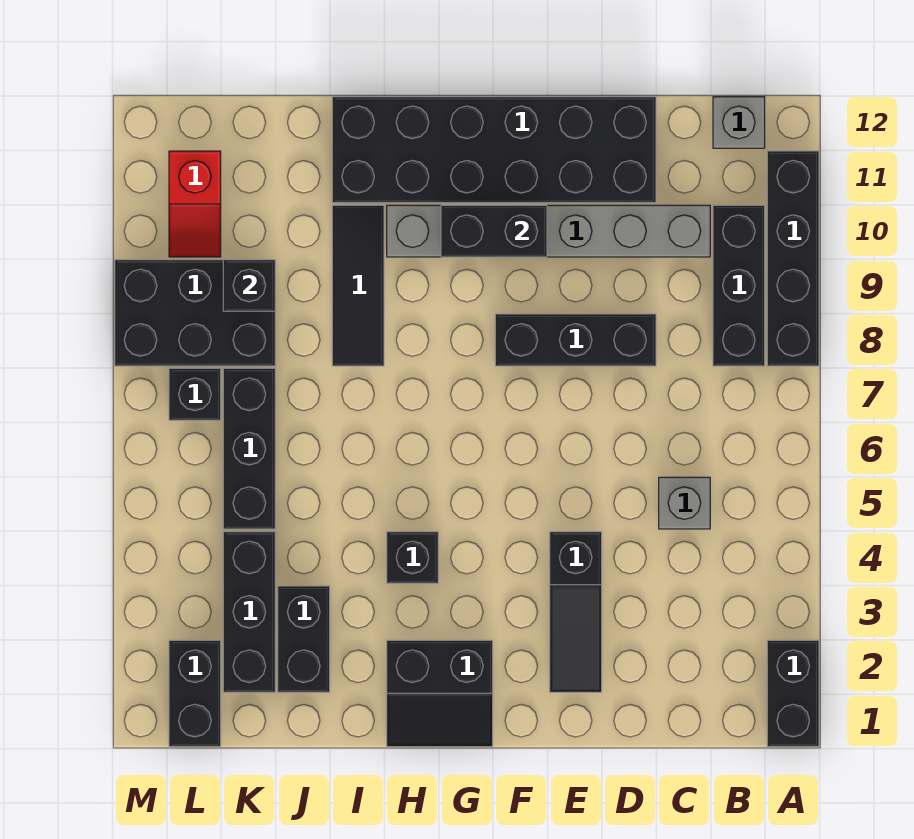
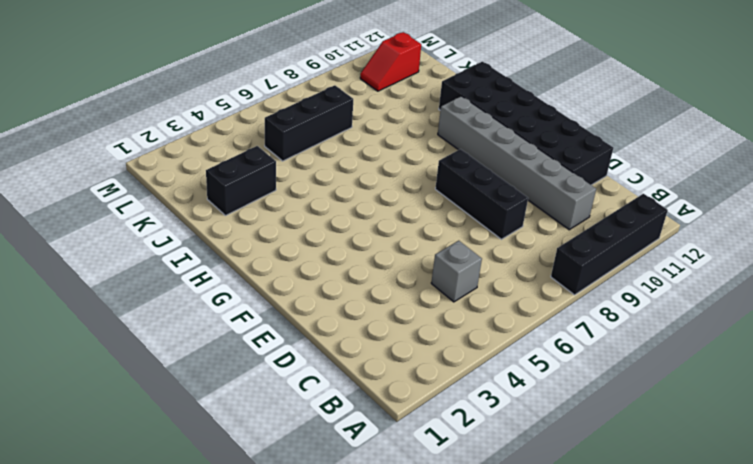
none -> black brick A1:A2 level 1
none -> black brick B8:B10 level 1
none -> grey brick B12 level 1

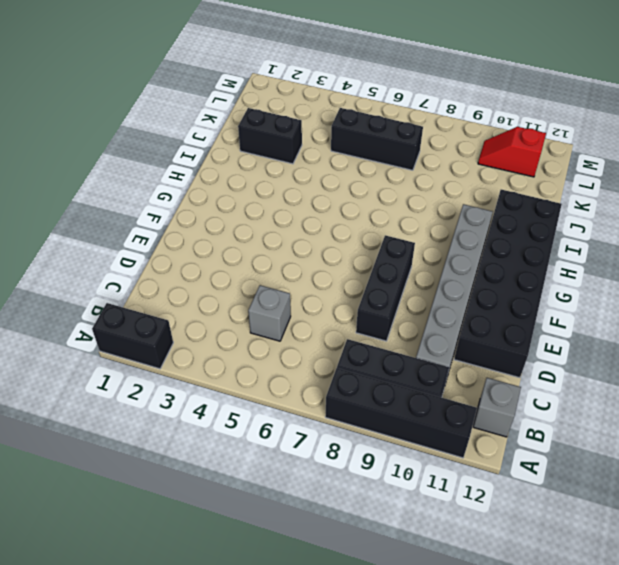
none -> black slope E2:E4 level 1 top 4
none -> black slope G1:H2 level 1 top 2
none -> black brick H4 level 1

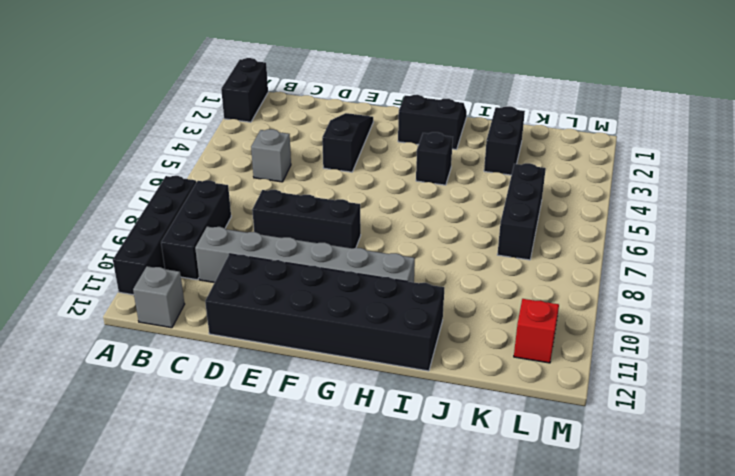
none -> black tile I8:I10 level 1
none -> black brick K2:K4 level 1
none -> black brick K8:M9 level 1

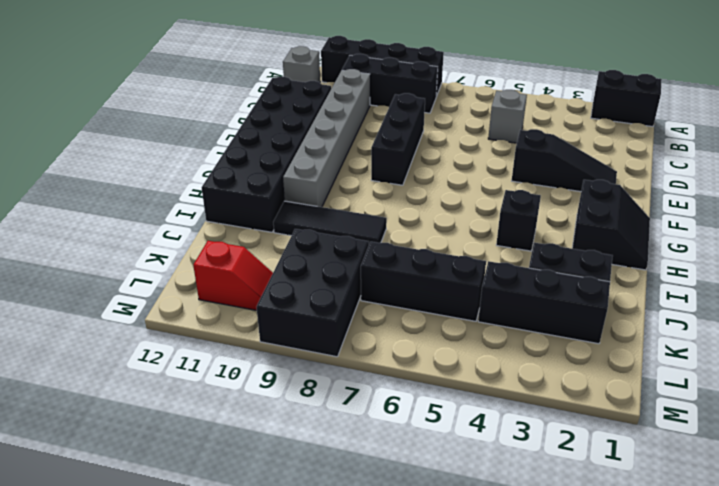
none -> black brick L1:L2 level 1
none -> black brick L7 level 1
none -> black brick F10:G10 level 2

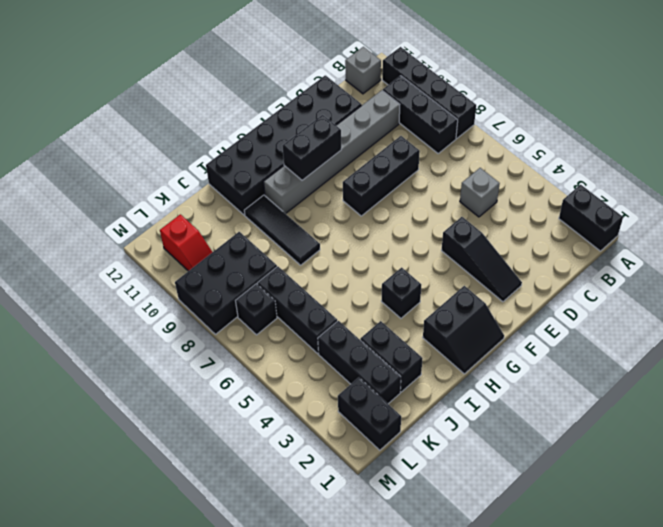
none -> black brick K9 level 2

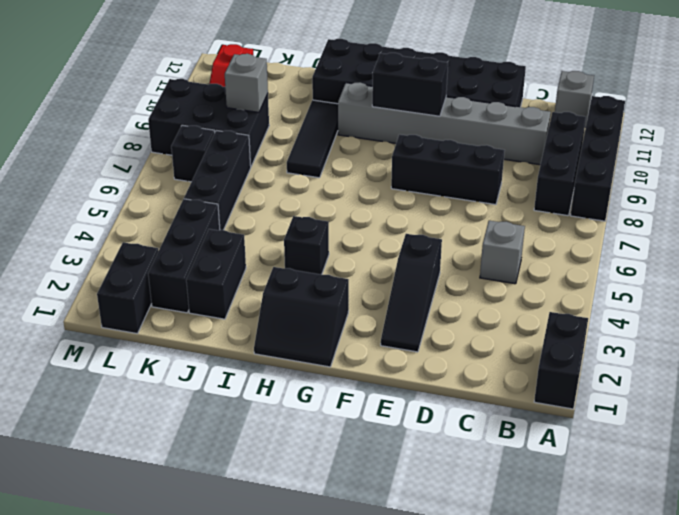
grey brick K9 level 2 -> black brick K9 level 2

